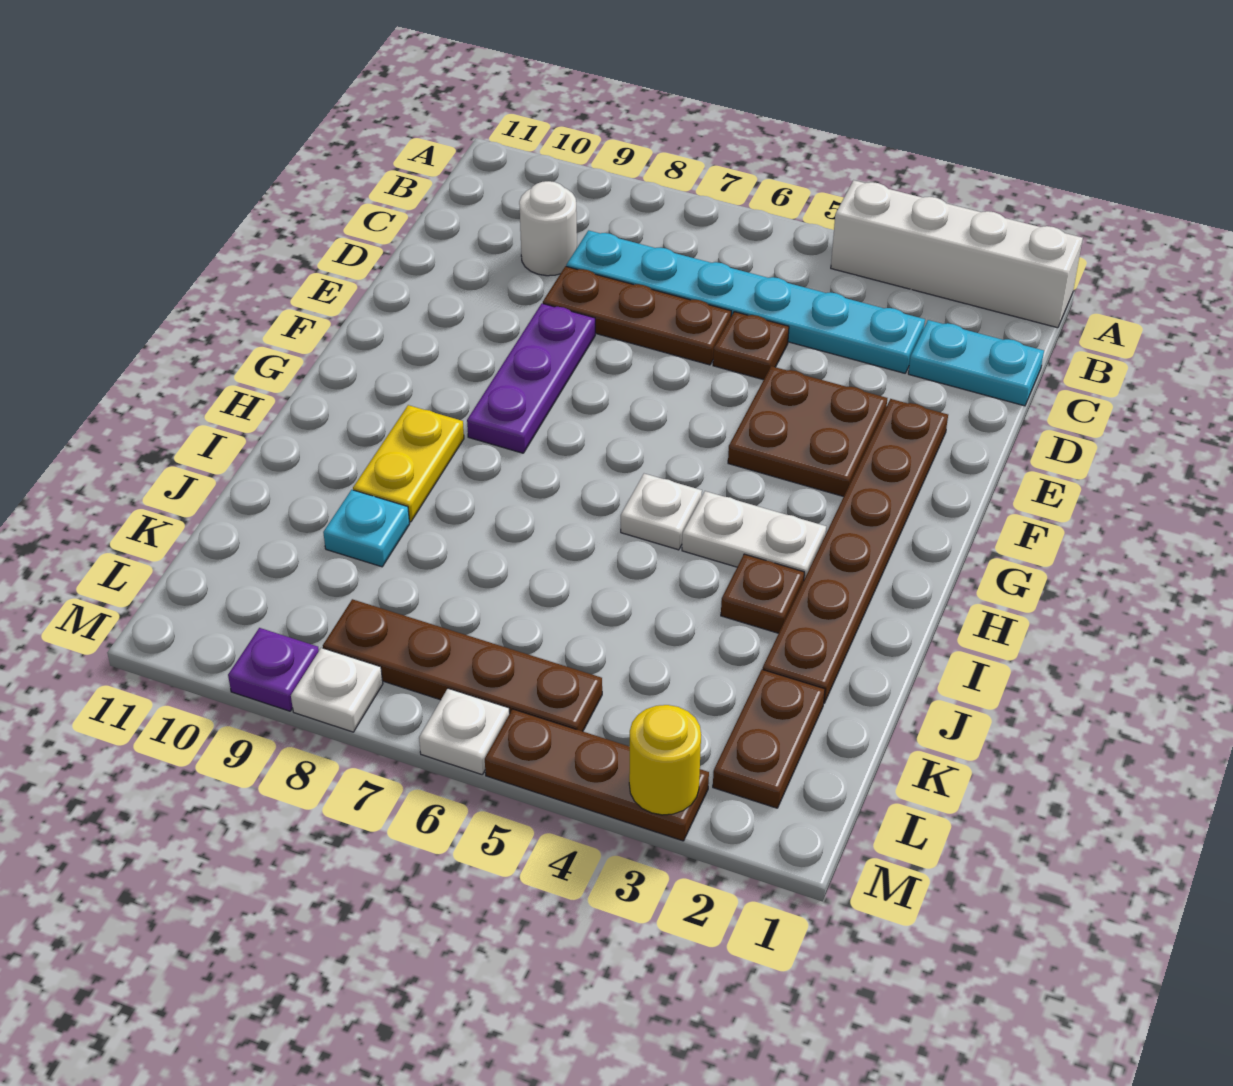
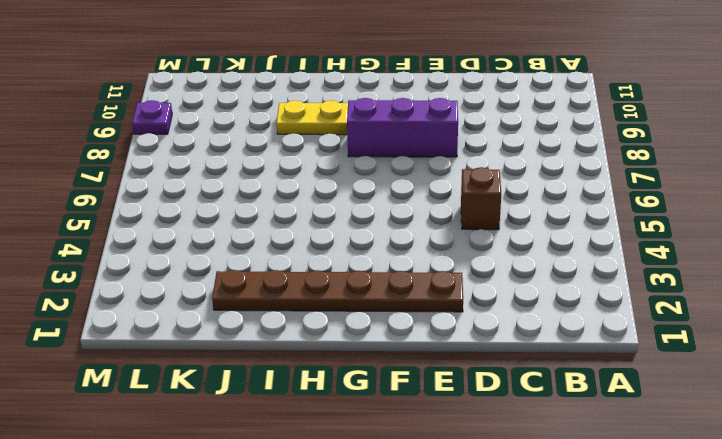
brown brick D5 level 1 -> brown plate D5 level 1
purple brick E8:G8 level 1 -> purple plate E8:G8 level 1
none -> white brick A1:A4 level 1
none -> cyan plate C1:C2 level 1
none -> cyan plate C3:C8 level 1

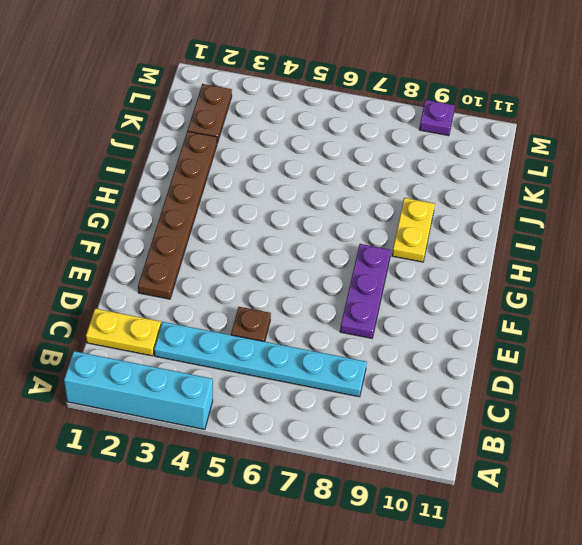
cyan brick A1:A4 level 1 -> white brick A1:A4 level 1
yellow plate C1:C2 level 1 -> cyan plate C1:C2 level 1
none -> white round brick C9 level 1
none -> brown plate D6:D8 level 1
none -> brown plate E3:F4 level 1

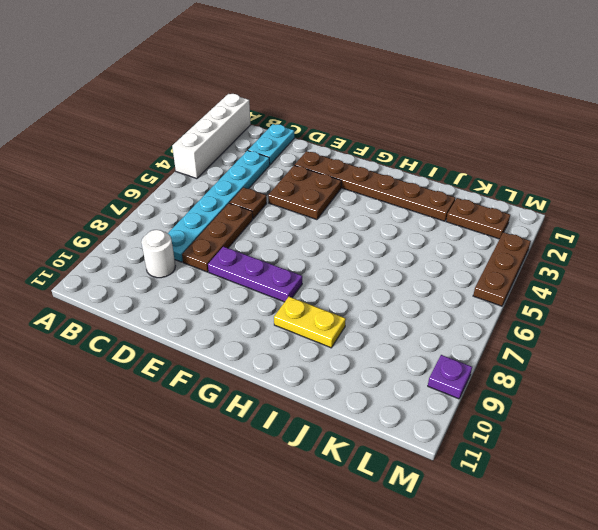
none -> white plate H3:H4 level 1
none -> white plate H5 level 1
none -> brown plate I3 level 1

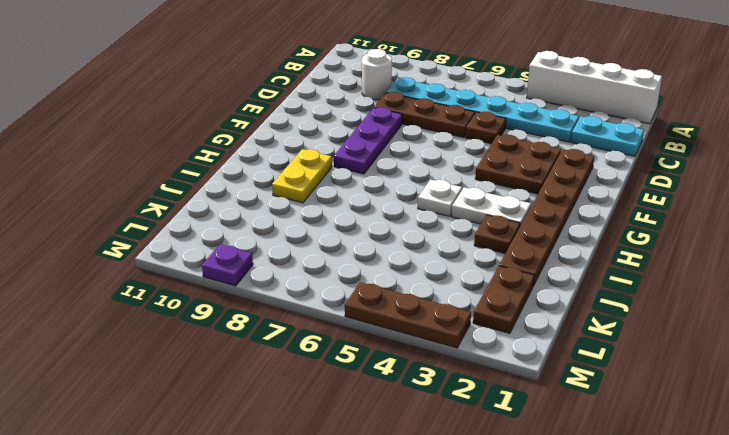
none -> cyan plate J9 level 1
none -> brown plate L5:L8 level 1
none -> white plate M6 level 1

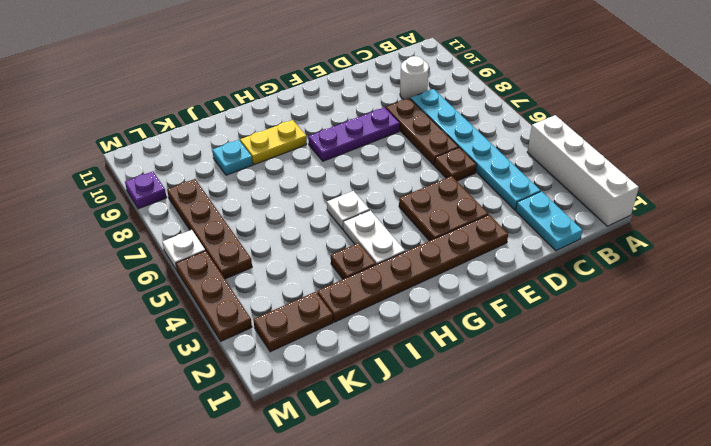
none -> white plate M8 level 1
none -> yellow round brick M3 level 2

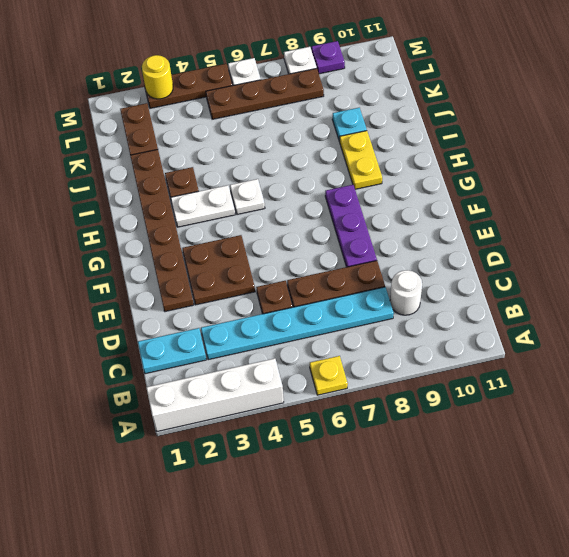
yellow plate A6 level 1 -> none

